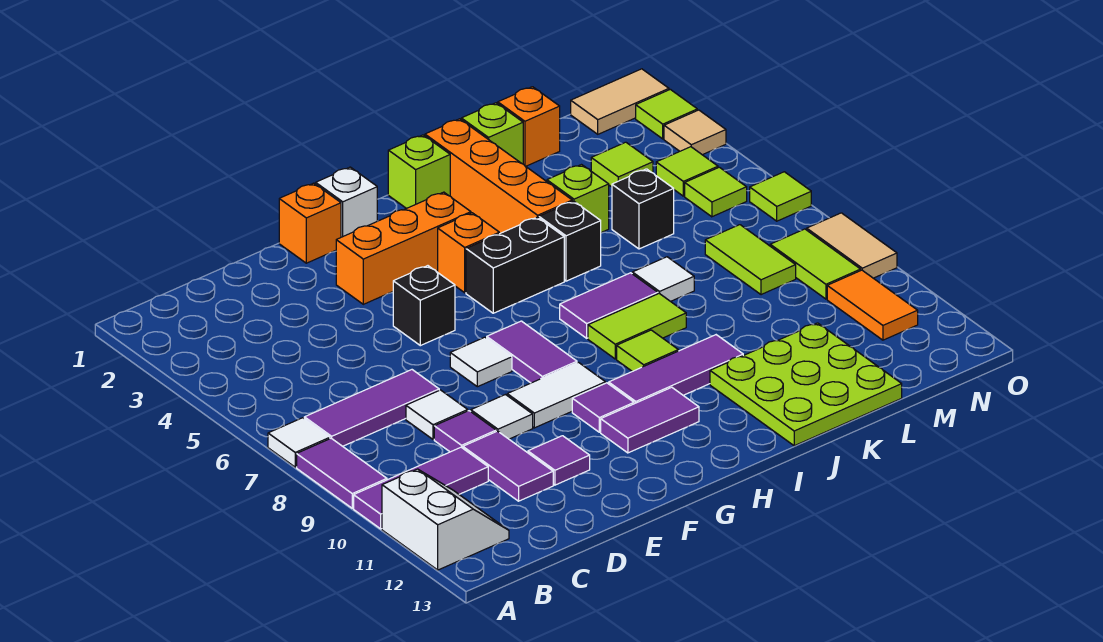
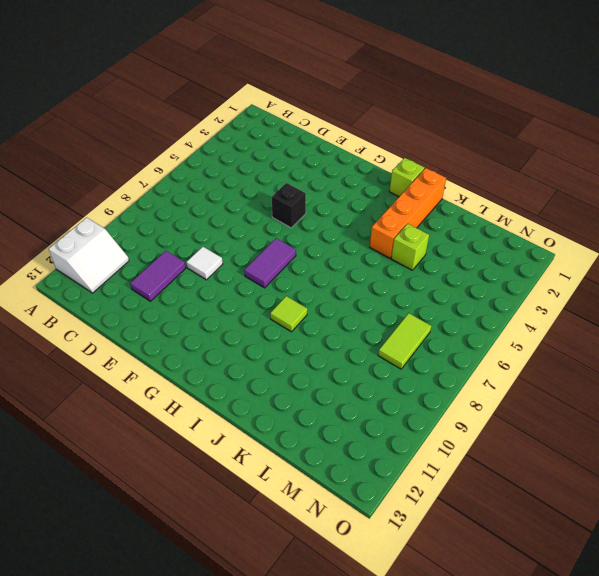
none -> white tile A7 level 1
none -> purple tile A8:A9 level 1
none -> purple tile A10:C10 level 1
none -> purple tile B7:D7 level 1

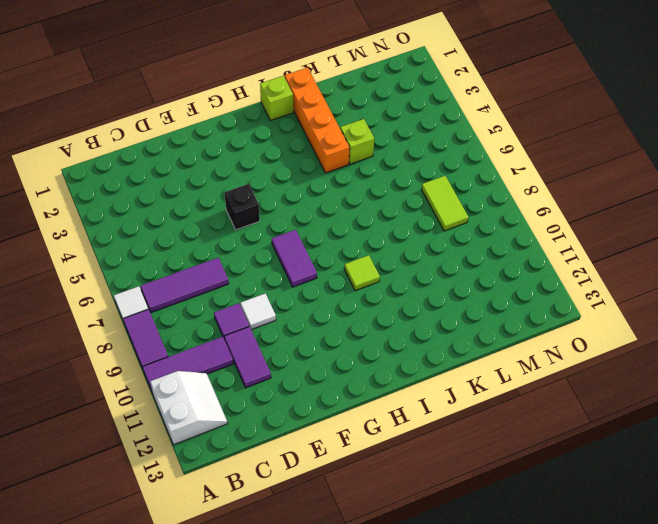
none -> white tile D8 level 1
none -> purple tile E11 level 1
none -> orange brick F1 level 1
none -> orange brick F3:H3 level 1

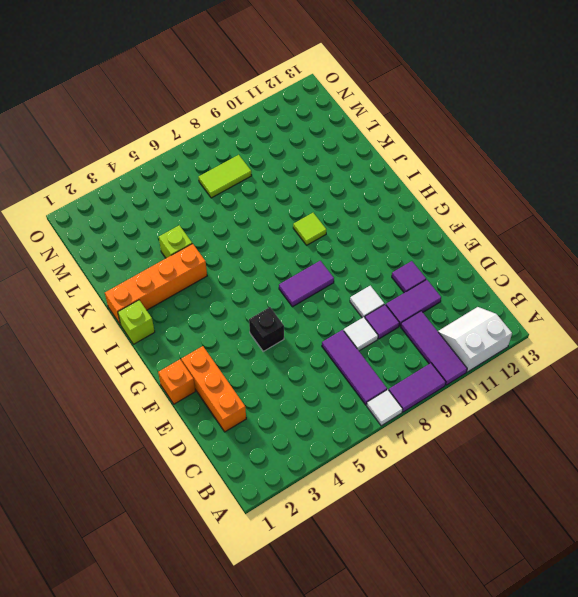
orange brick D2:F2 level 1 -> orange brick F3:H3 level 1
none -> white tile F7 level 1
none -> white tile F9:G9 level 1
none -> white brick G1 level 1
none -> purple tile G10 level 1

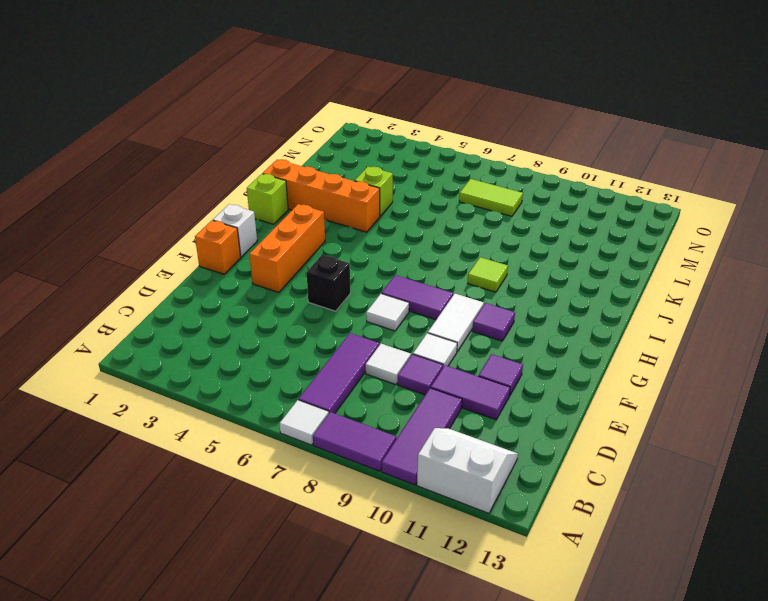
none -> purple tile G11:H11 level 1
none -> orange brick H4 level 1
none -> black brick H5:I5 level 1
none -> purple tile H10:J10 level 1

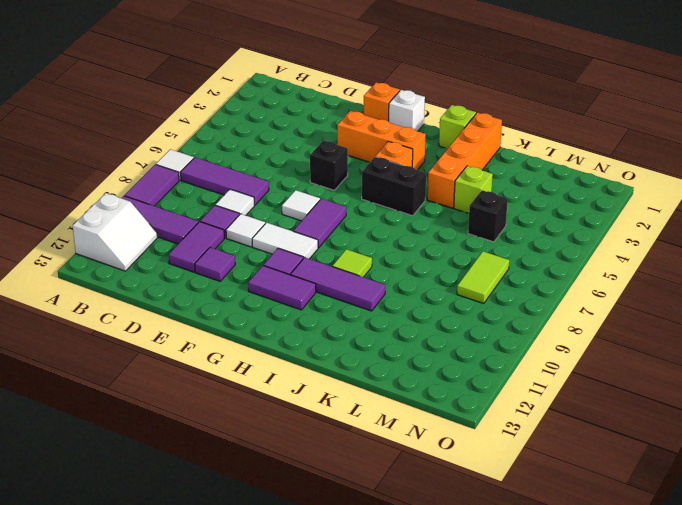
none -> purple tile I7:J7 level 1
none -> lime tile I8:J8 level 1
none -> black brick J5 level 1
none -> lime plate J11:L13 level 1

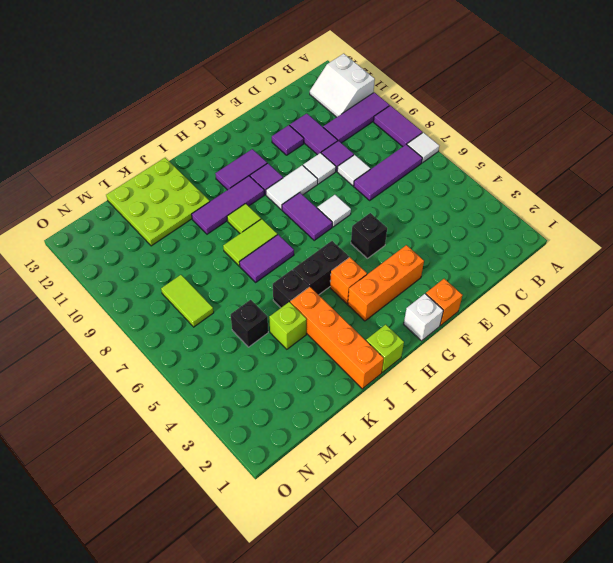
none -> lime brick K1 level 1
none -> white tile K7 level 1
none -> orange brick L1 level 1
none -> lime tile M3 level 1

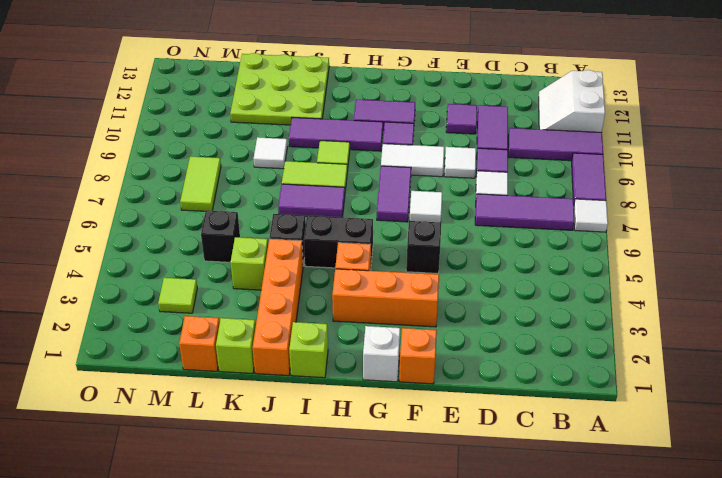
white tile K9 level 1 -> white tile K7 level 1
none -> tan tile N1:O1 level 1
none -> lime tile N4 level 1
none -> lime tile N5 level 1
none -> lime tile N8:N9 level 1

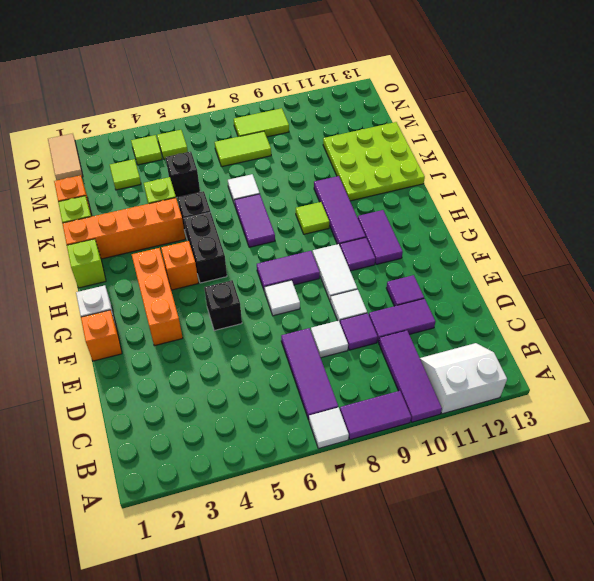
none -> lime tile I8:J8 level 1
none -> orange tile N10:N11 level 1
none -> lime tile O2 level 1
none -> tan tile O3 level 1

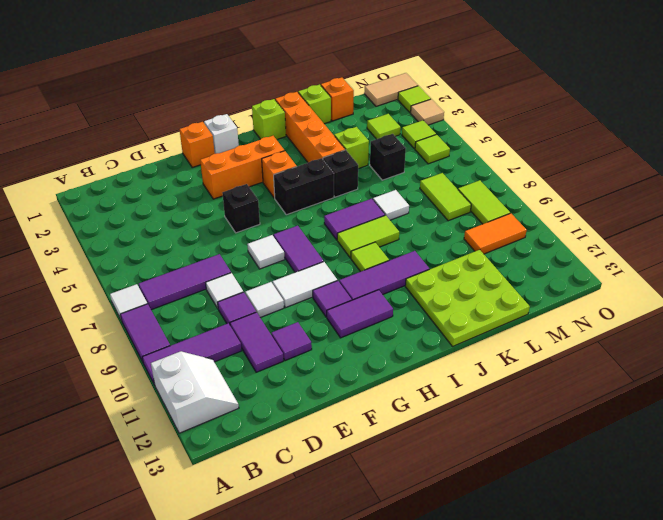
orange tile M10:N10 level 1 -> orange tile N10:N11 level 1
none -> lime tile O6 level 1
none -> tan tile O8:O9 level 1

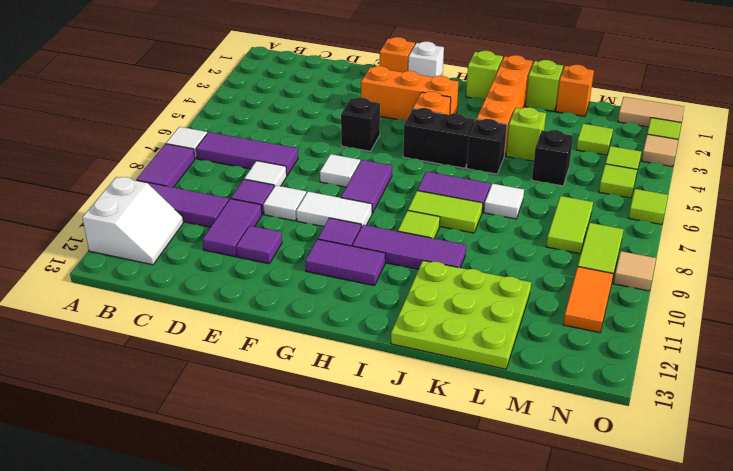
tan tile O9 level 1 -> tan tile O8:O9 level 1

